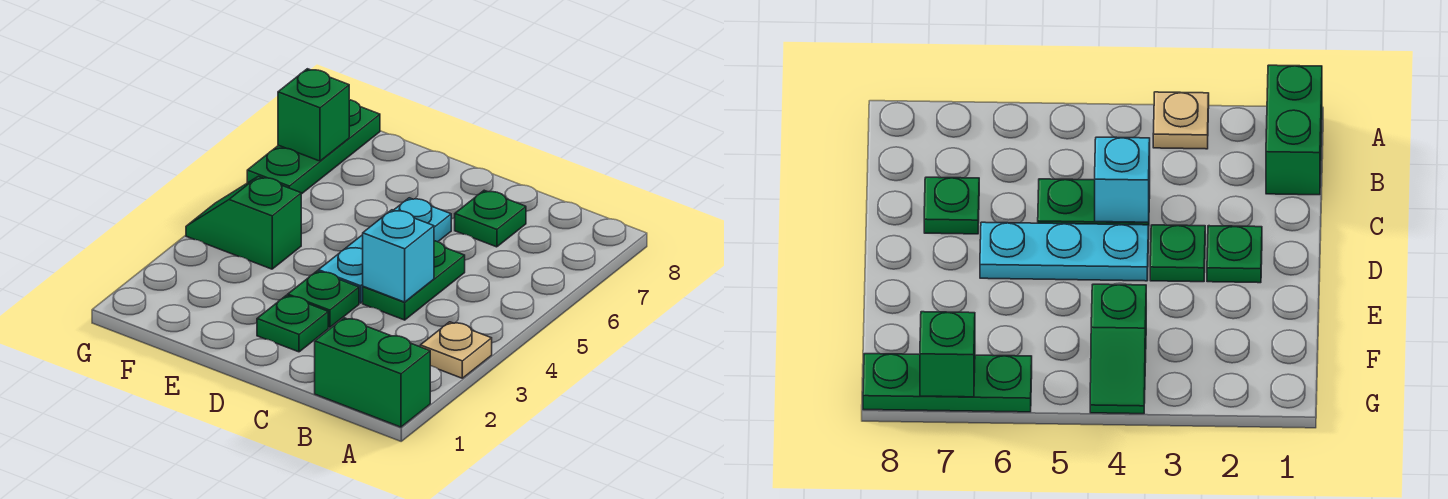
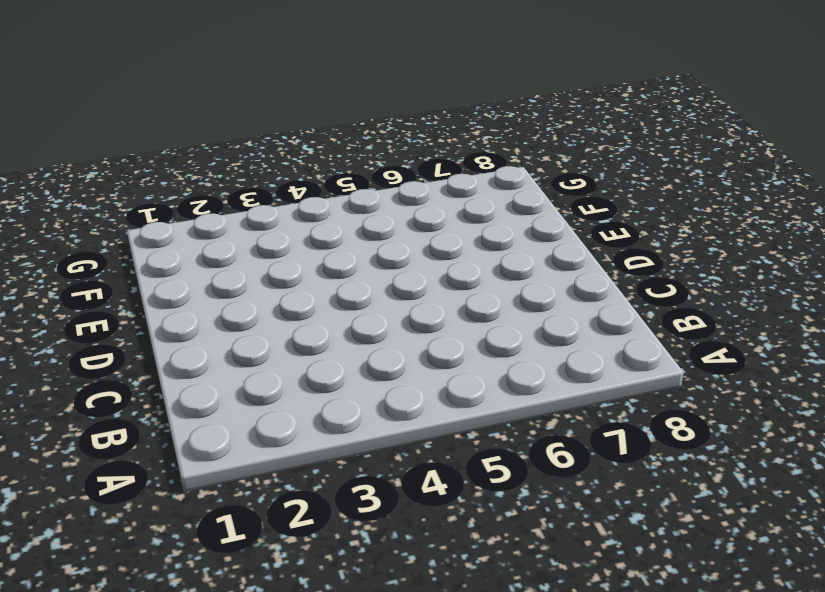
none -> green brick A1:B1 level 1
none -> tan plate A3 level 1

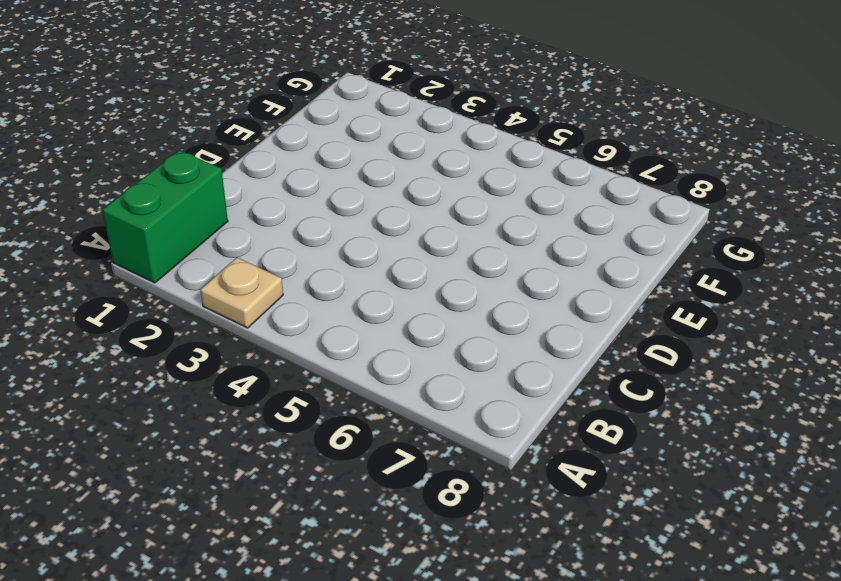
none -> green plate C4:C5 level 1
none -> green plate C7 level 1

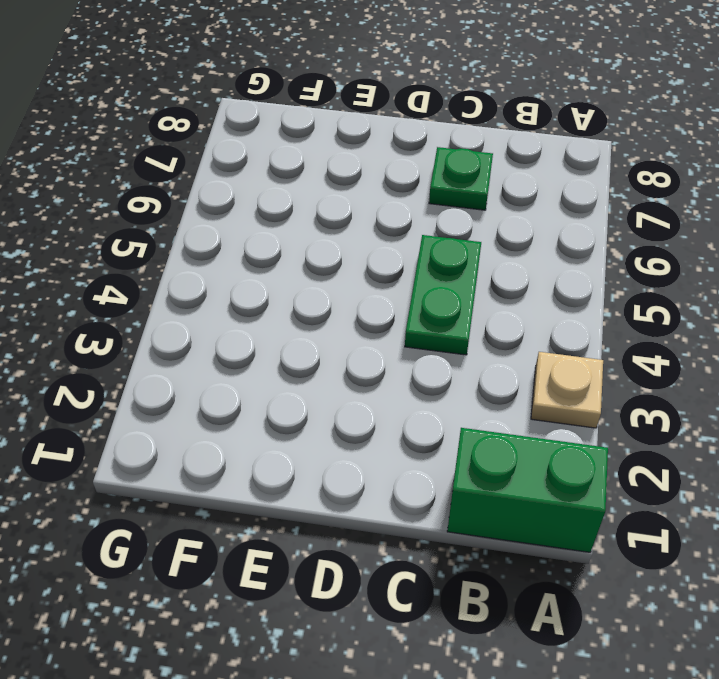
none -> green plate D2 level 1
none -> green plate D3 level 1

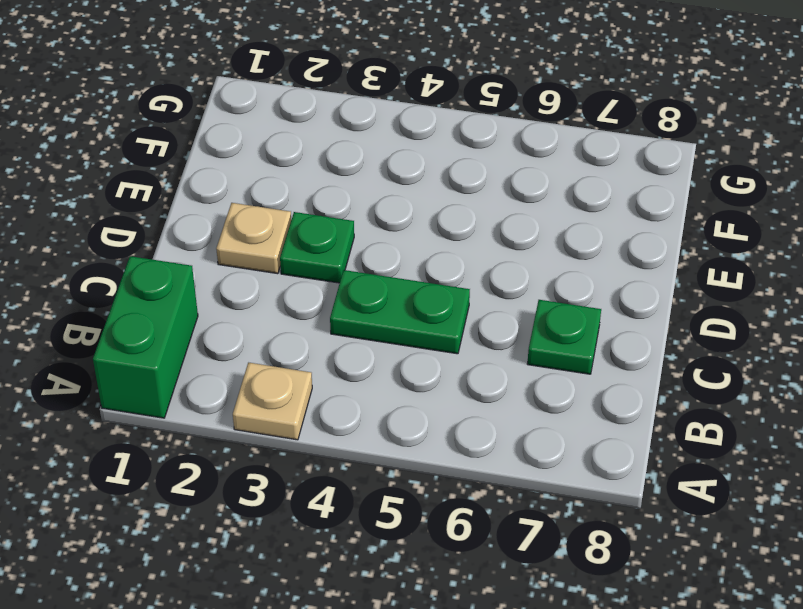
tan plate D2 level 1 -> green plate D2 level 1
none -> cyan plate D4:D6 level 1
none -> green slope F4:G4 level 1 top F

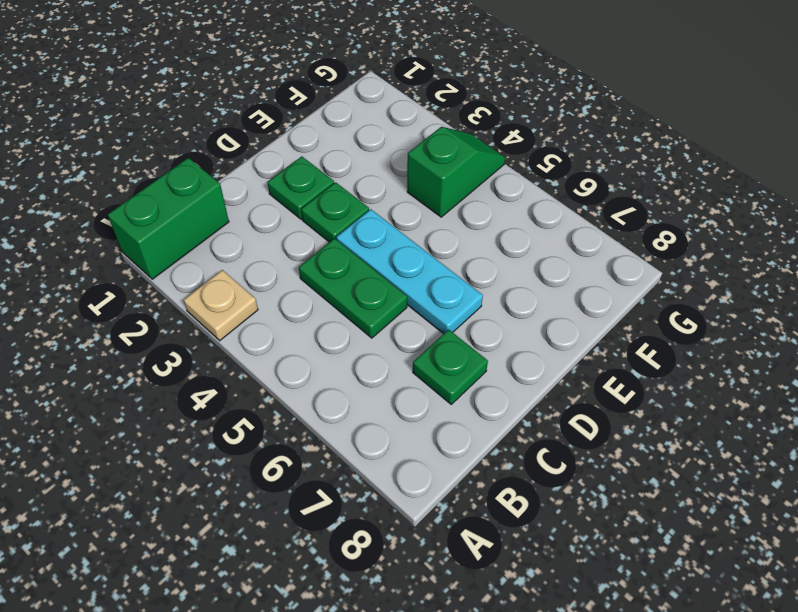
none -> green plate G6:G8 level 1
none -> cyan brick C4 level 2

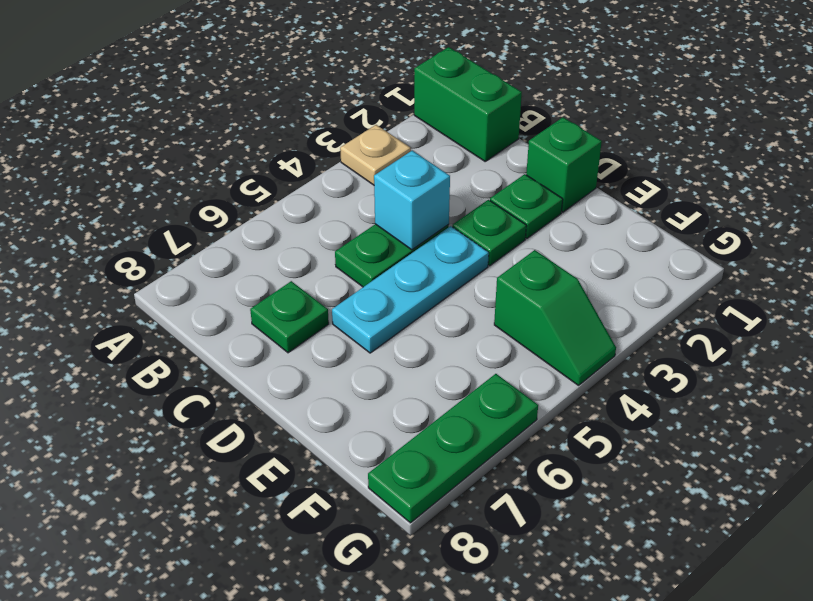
green brick D1 level 1 -> green brick G7 level 2

